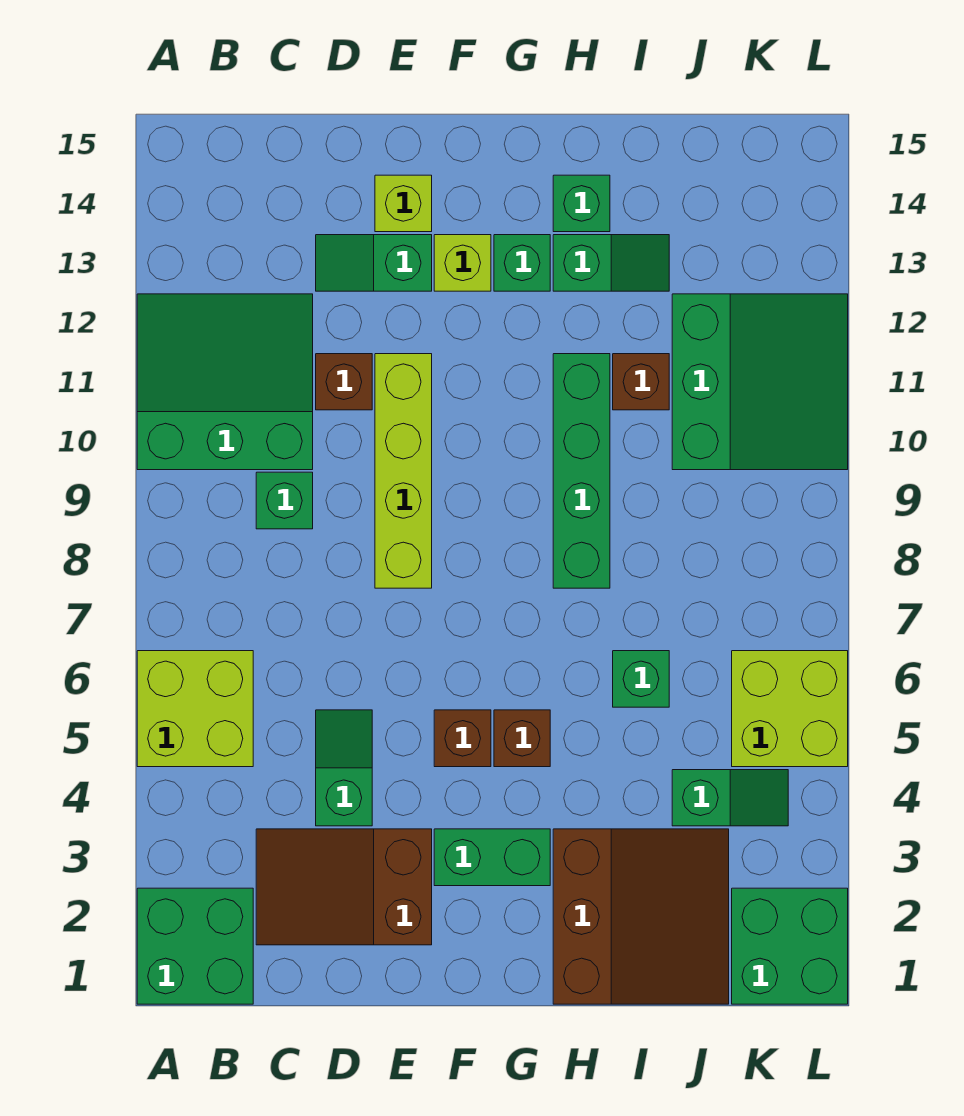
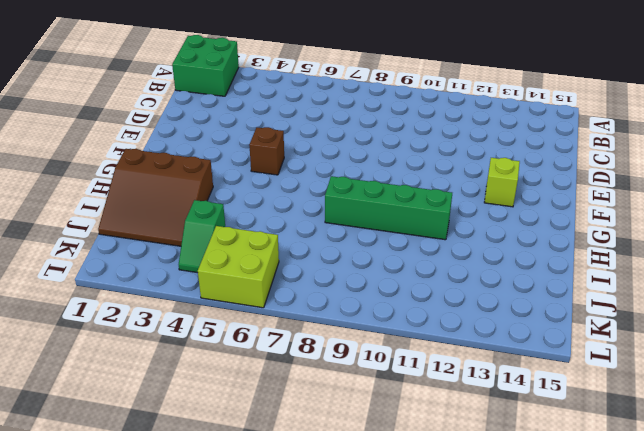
none -> lime brick A5:B6 level 1
none -> green slope A10:C12 level 1 top 10
none -> brown slope C2:E3 level 1 top E

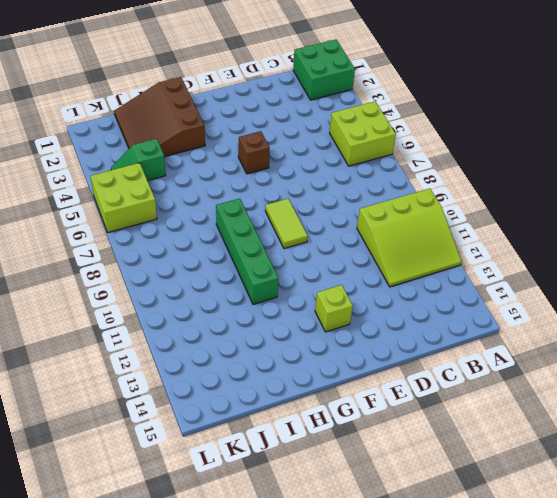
lime slope A10:C12 level 1 top 10 -> green slope A10:C12 level 1 top 10
lime tile F8:F9 level 1 -> none
none -> brown slope C2:E3 level 1 top E
none -> green brick C9 level 1
none -> green slope D4:D5 level 1 top 4

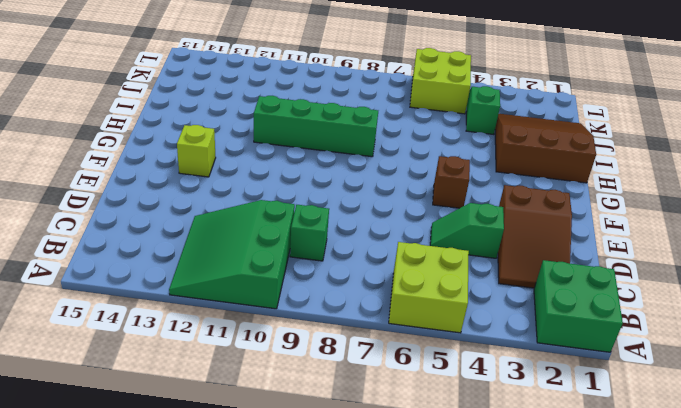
none -> brown brick D11 level 1
none -> green slope D13:E13 level 1 top E
none -> lime brick E8:E11 level 1

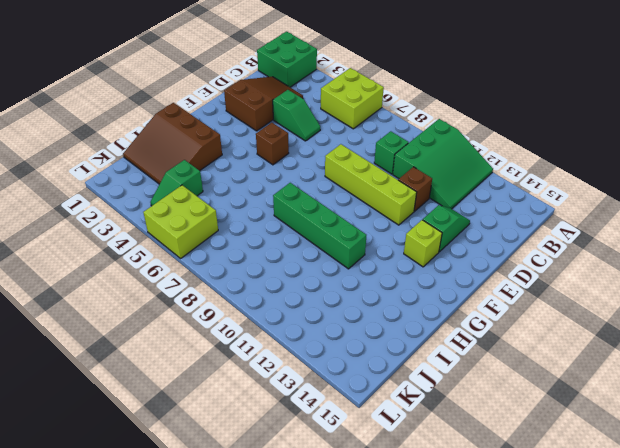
none -> lime brick E14 level 1
none -> green brick F3:G3 level 1
none -> brown brick G5 level 1

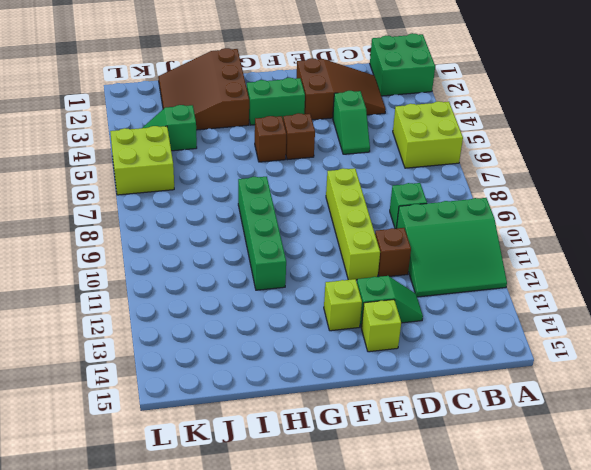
none -> green brick G13 level 1
none -> green slope H13:I13 level 1 top H
none -> green brick H14 level 1

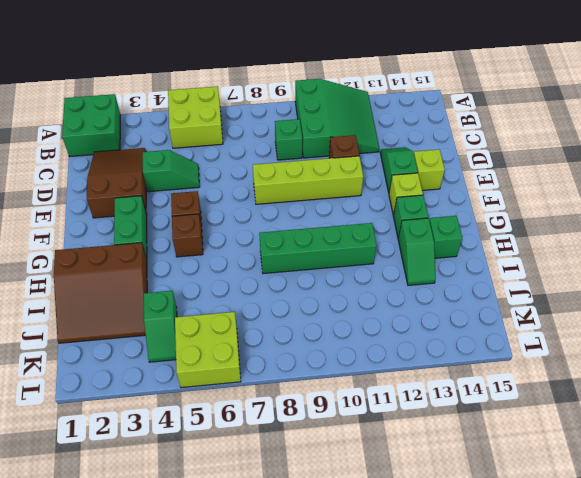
none -> green brick I6 level 1
none -> brown brick I11 level 1
none -> green slope J10:L12 level 1 top J

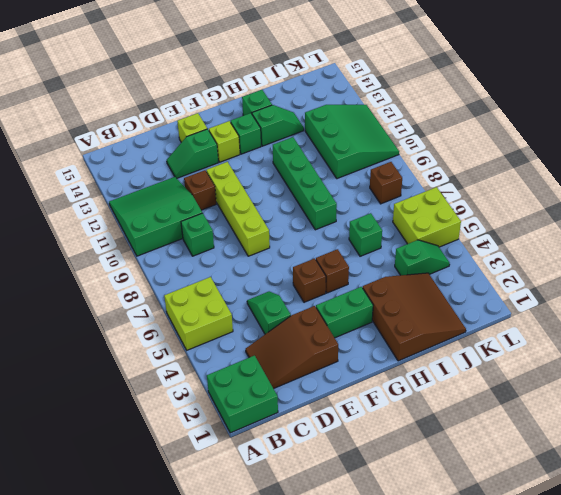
brown brick K8 level 1 -> brown brick I11 level 1
none -> green brick K1:L2 level 1

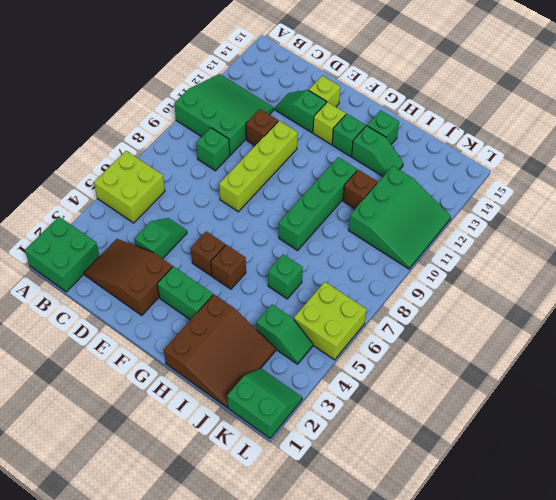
green slope K1:L2 level 1 top 1 -> green brick K1:L2 level 1

